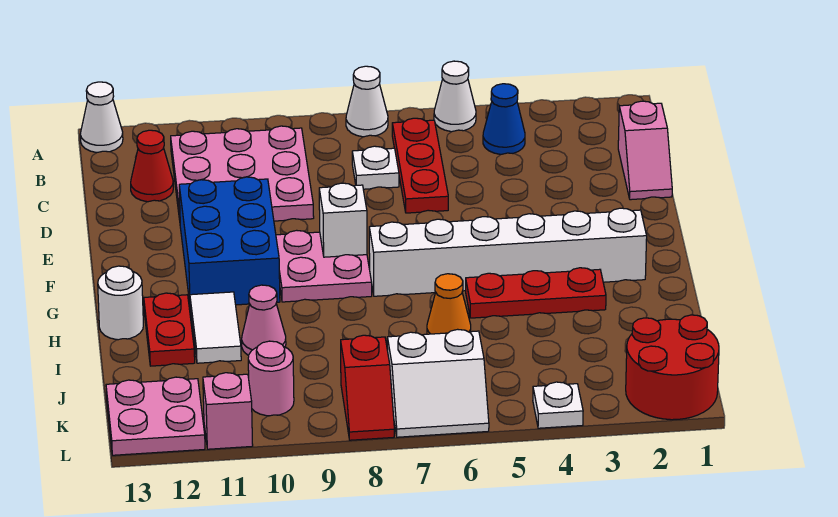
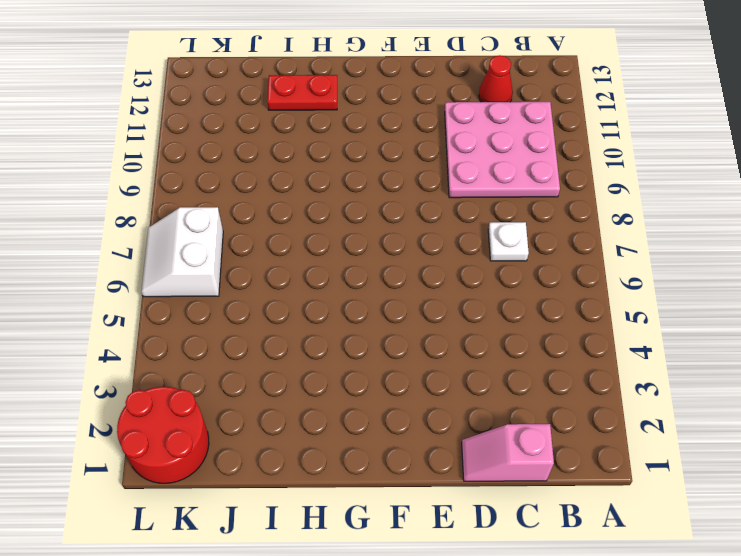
none -> white cone A5 level 1
none -> white cone A7 level 1
none -> white cone A13 level 1

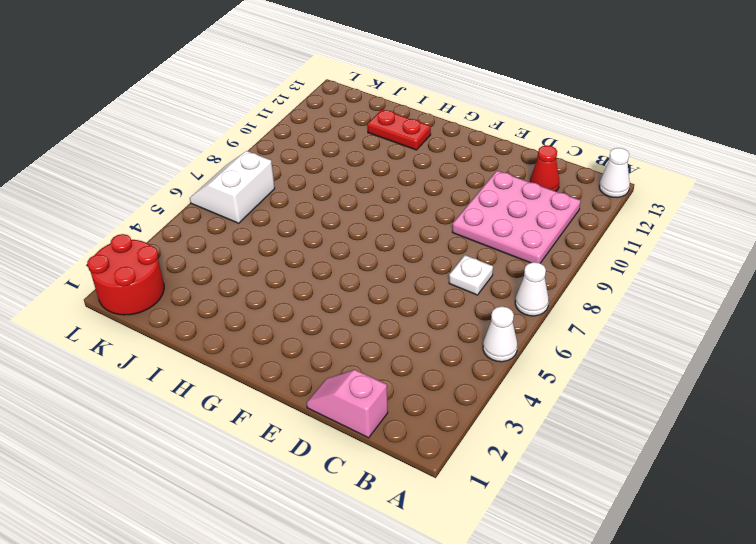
none -> blue cone B4 level 1
none -> red plate B6:D6 level 1
none -> blue brick E10:G11 level 1

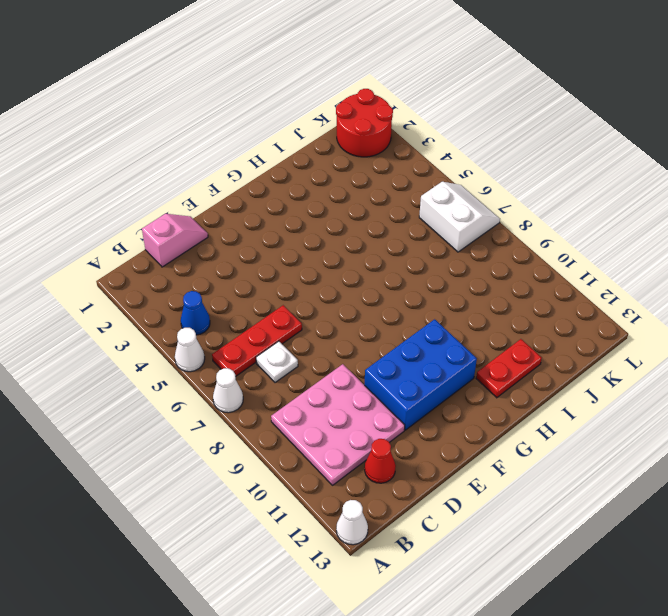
none -> pink plate F8:G9 level 1
none -> white brick G2:G7 level 1
none -> red plate H3:H5 level 1

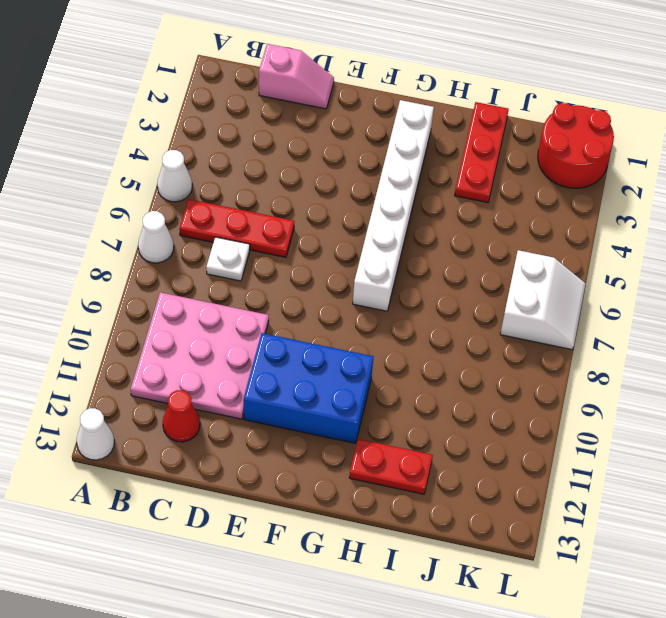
red plate I1:I3 level 1 -> red plate H3:H5 level 1
none -> blue cone B4 level 1
none -> pink plate F8:G9 level 1
none -> white tile H11:I11 level 1

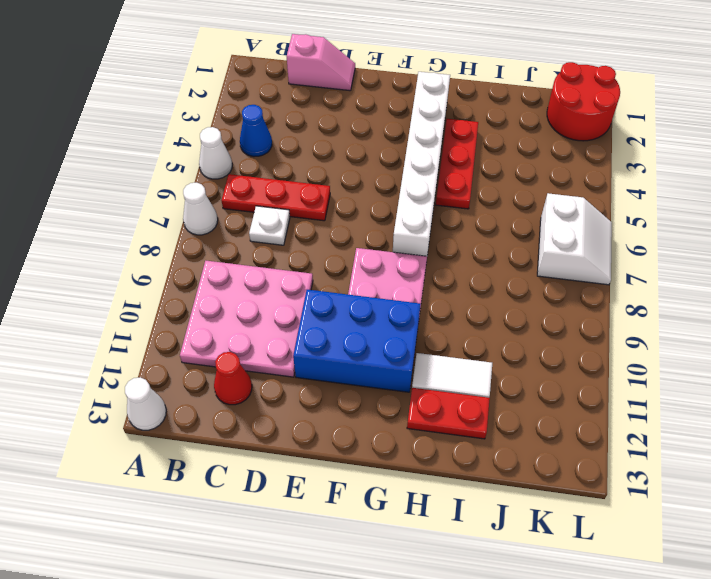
none -> white round brick H13 level 1
none -> orange cone I6 level 1
none -> pink cone I10 level 1

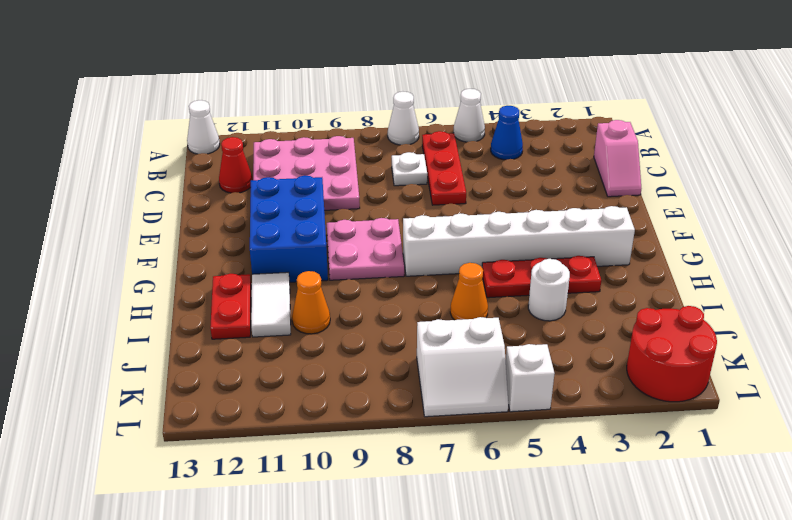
white round brick I4 level 1 -> white round brick H13 level 1
orange cone I10 level 1 -> pink cone I10 level 1
white brick L5 level 1 -> white brick F8 level 2
none -> red slope K8:L8 level 1 top K
none -> pink round brick K10 level 1
none -> pink plate K12:L13 level 1

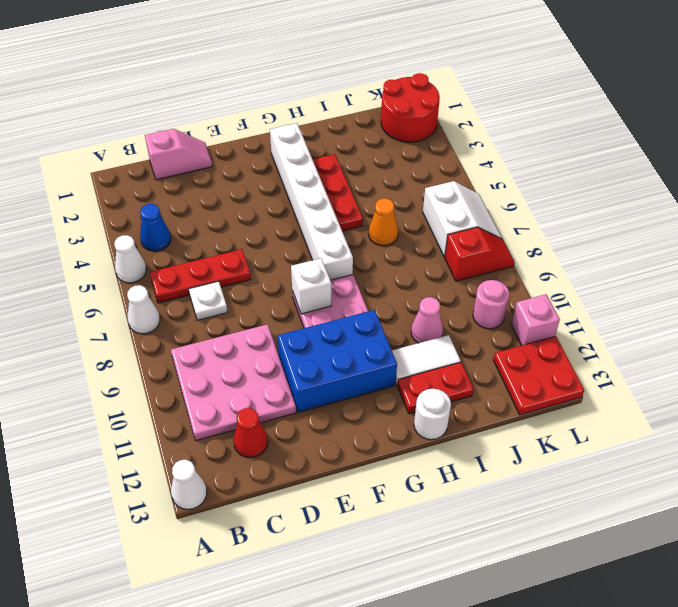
red plate K12:L13 level 1 -> pink plate K12:L13 level 1
none -> white plate L4 level 1

